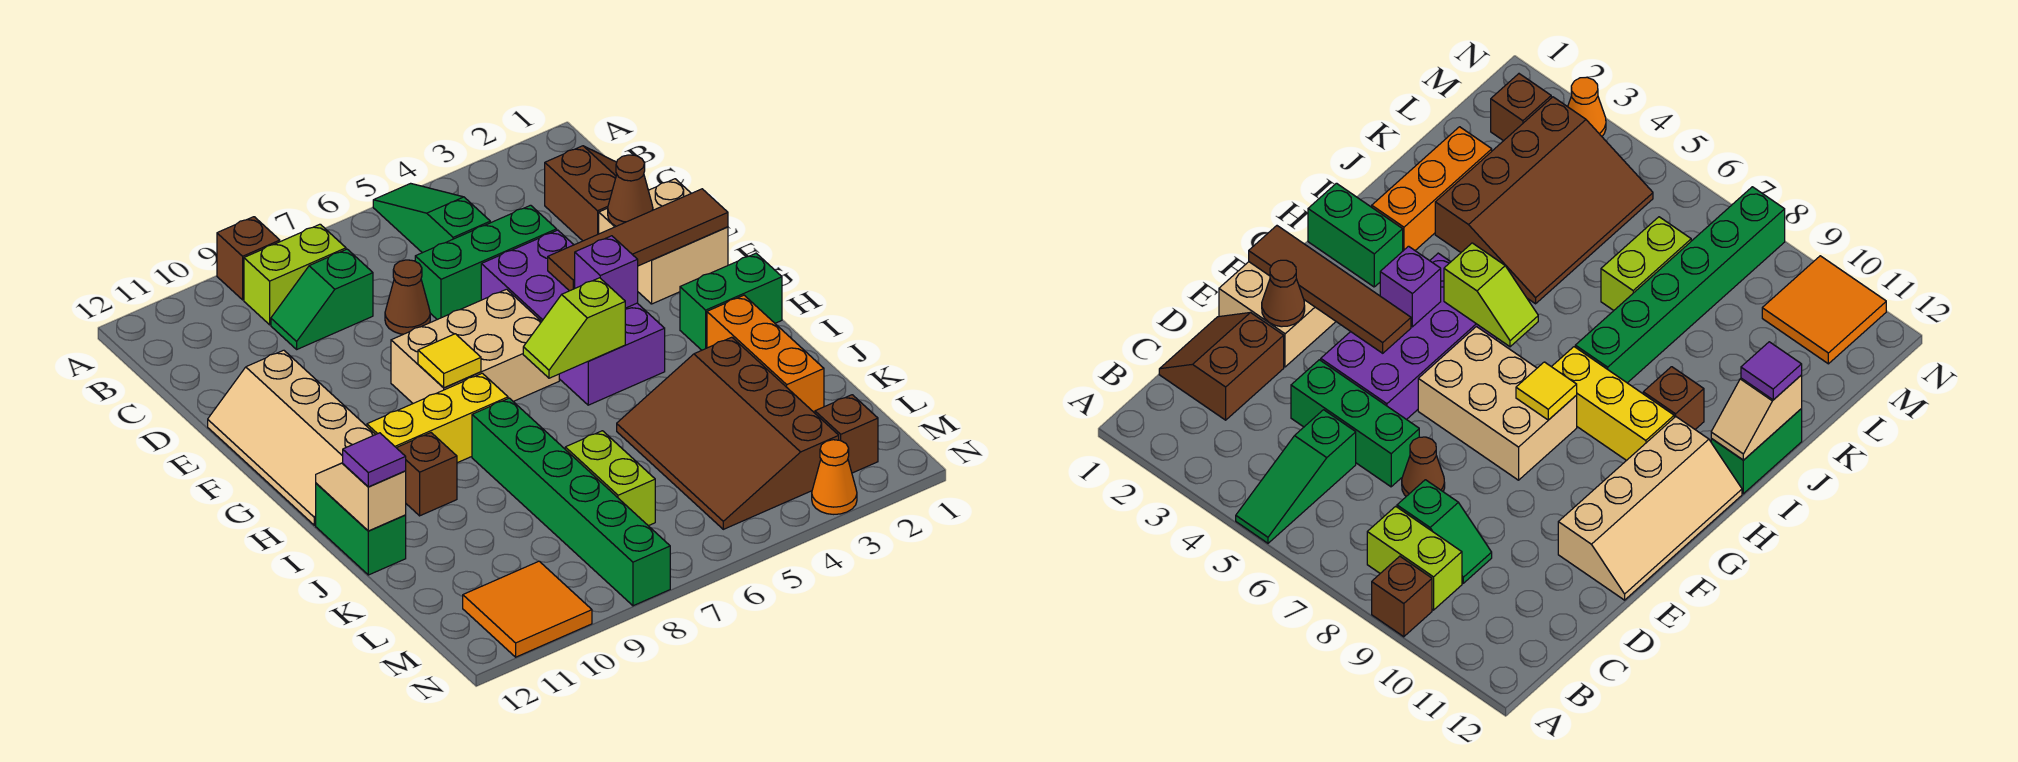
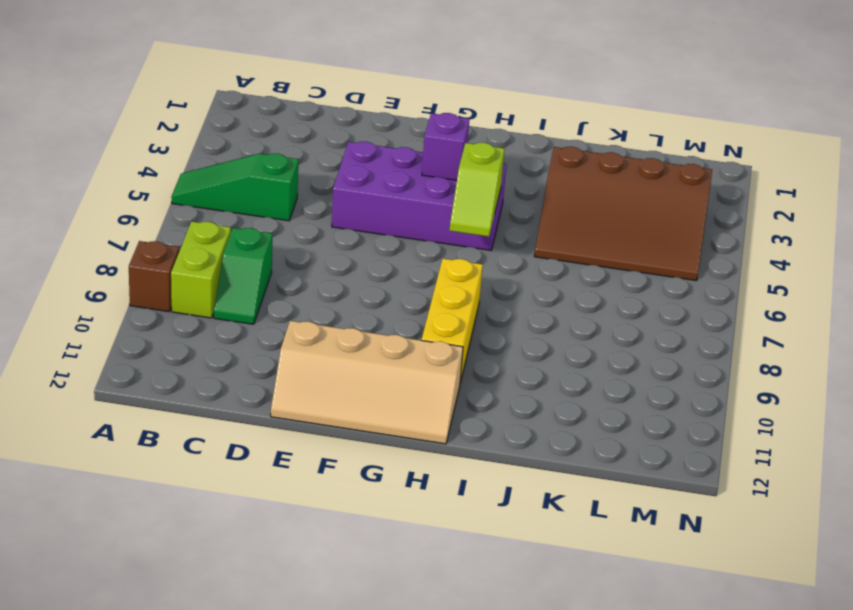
none -> brown slope C1:D2 level 1 top 2
none -> green brick D4:D6 level 1
none -> brown cone D7 level 1

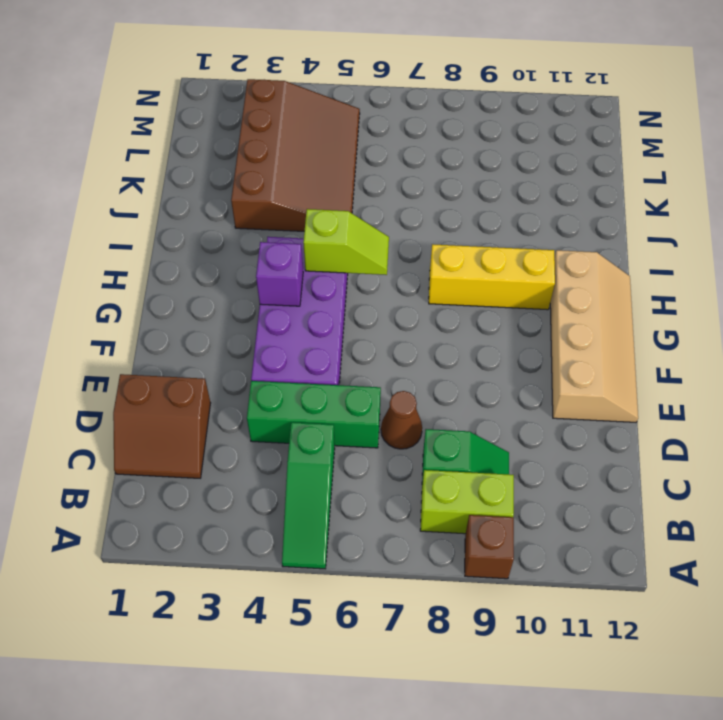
brown slope C1:D2 level 1 top D -> brown slope C1:D2 level 1 top 2
none -> tan brick E1:F2 level 1
none -> tan brick F6:G8 level 1
none -> green brick H1:H2 level 1

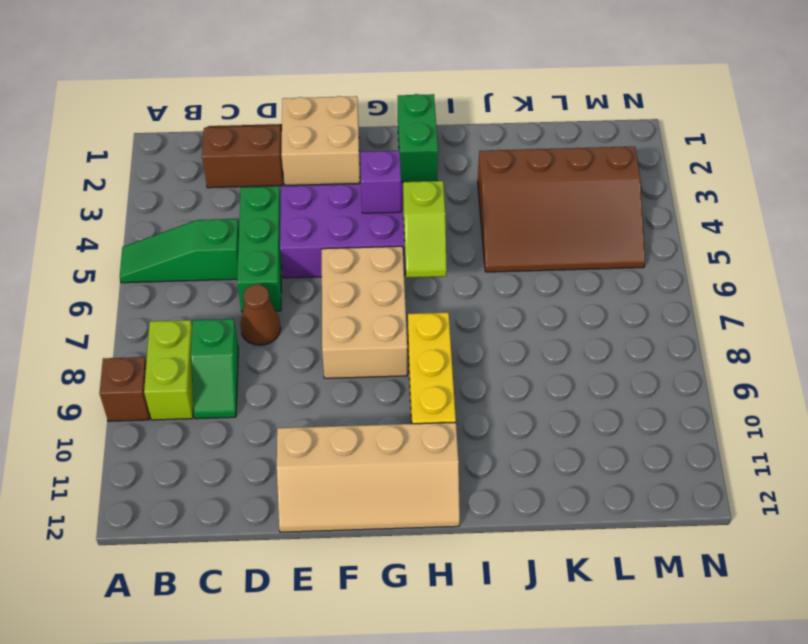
none -> orange brick I2:K2 level 1
none -> green brick I8:N8 level 1
none -> brown brick I10 level 1

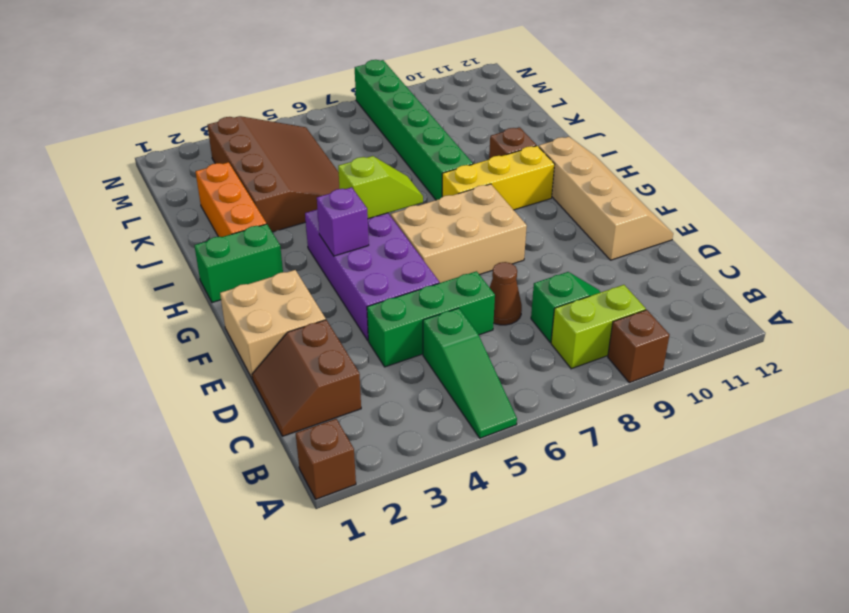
brown brick A1 level 1 -> brown brick M2 level 1
none -> green brick I12:J12 level 1
none -> lime brick K7:L7 level 1
none -> orange tile M10:N11 level 1

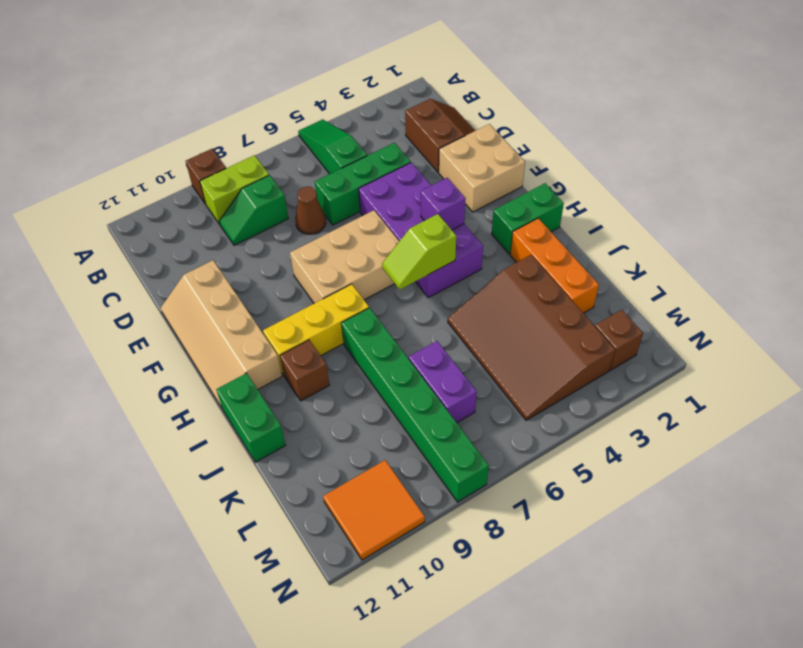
purple brick K7:L7 level 1 -> lime brick K7:L7 level 1
none -> orange cone N3 level 1
none -> brown cone E2 level 2
none -> brown tile F1:F4 level 2

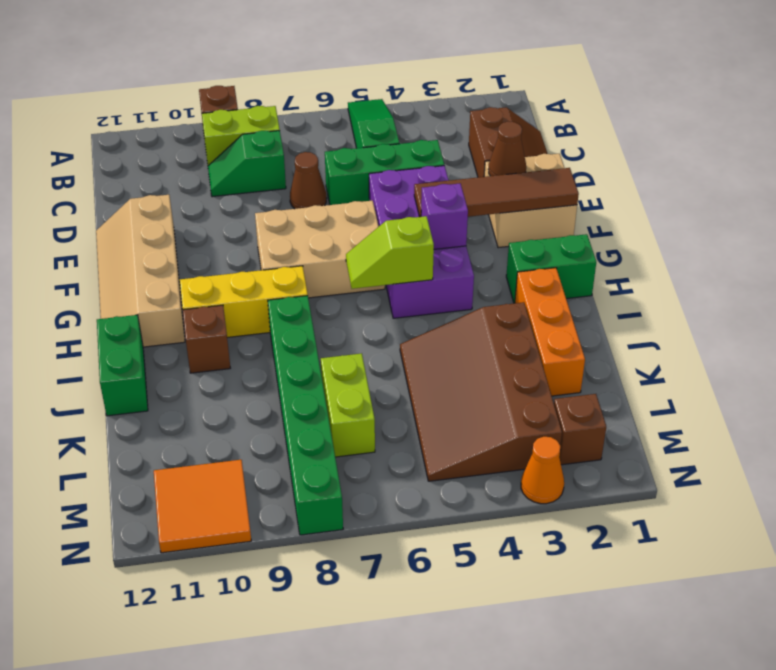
none -> yellow tile G8 level 2
none -> tan slope I12:J12 level 2 top J
none -> purple tile J12 level 3

